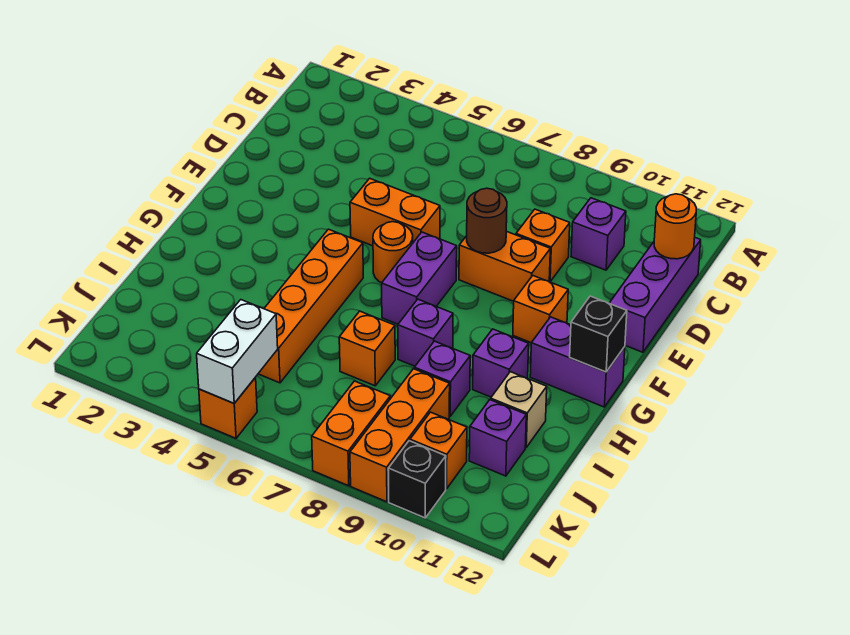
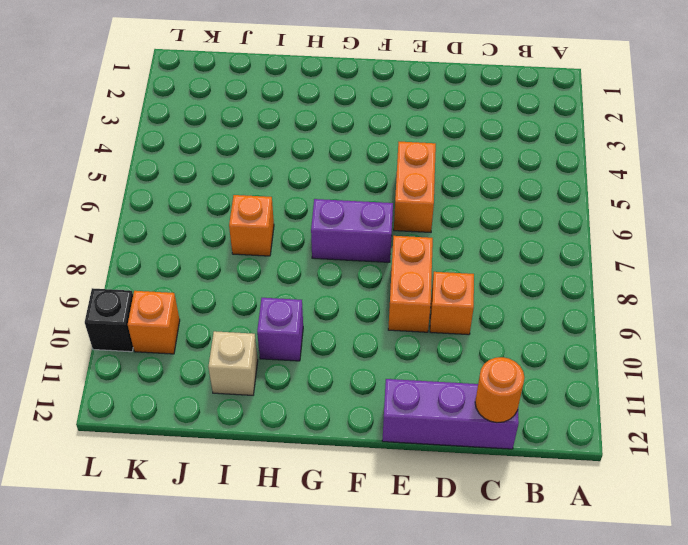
none -> purple brick C10 level 1
none -> orange round brick F6 level 1
none -> orange brick F10 level 1

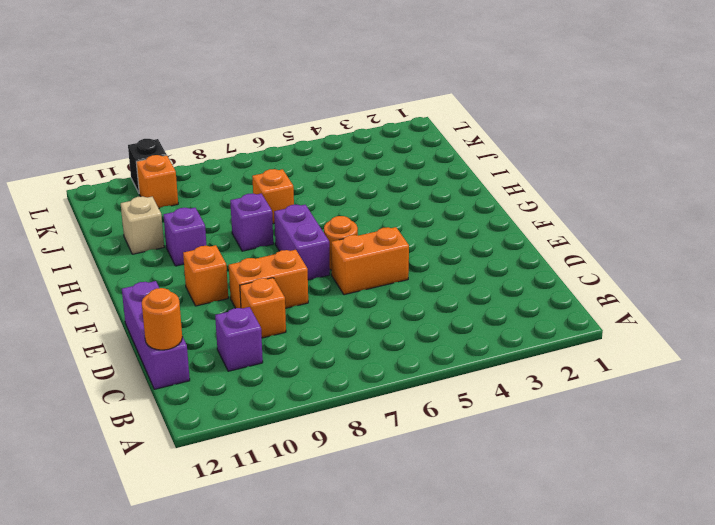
none -> orange brick G5:J5 level 1
none -> purple brick G11:G12 level 1
none -> purple brick I9 level 1

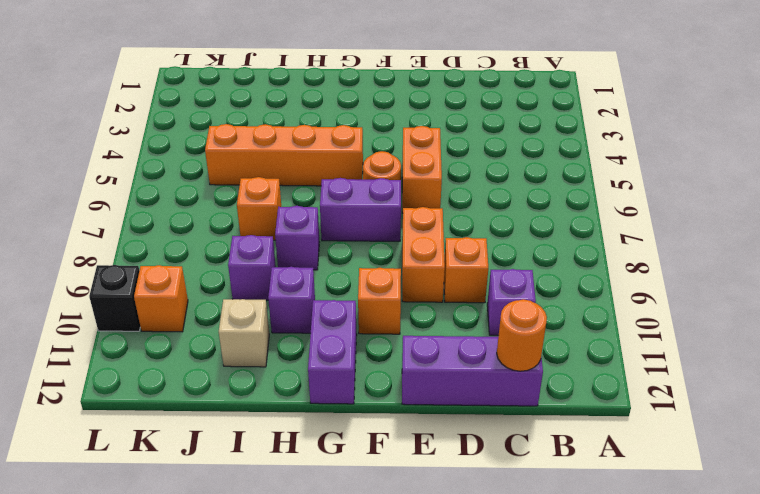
none -> orange brick J9:L9 level 1
none -> purple brick J11 level 1
none -> orange brick K8:L8 level 1

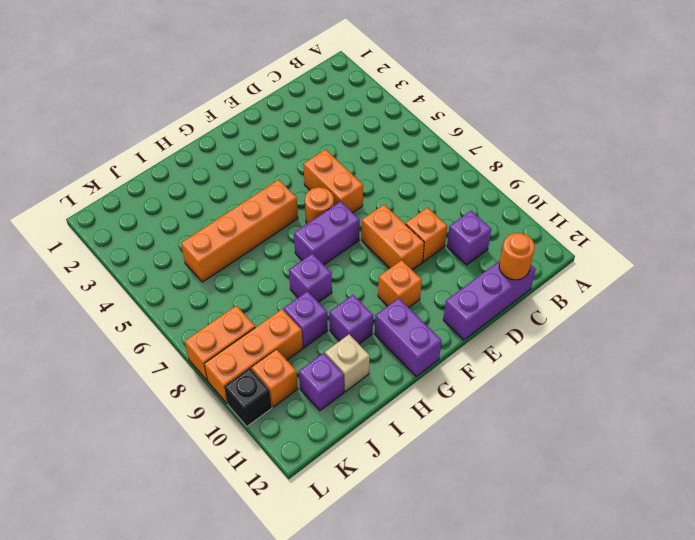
none -> orange brick I7 level 1
none -> orange brick L5 level 1
none -> brown round brick E8 level 2

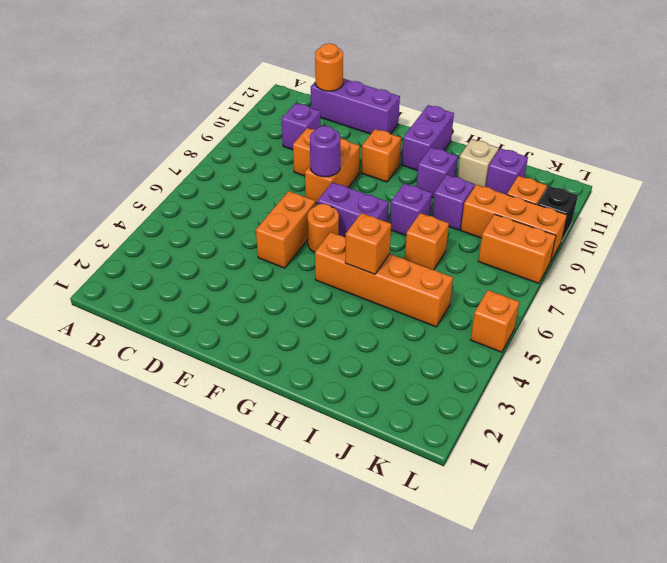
purple round brick E8 level 2 -> brown round brick E8 level 2
orange brick H5 level 2 -> none
none -> black brick G12 level 2
none -> white brick K5:L5 level 2

